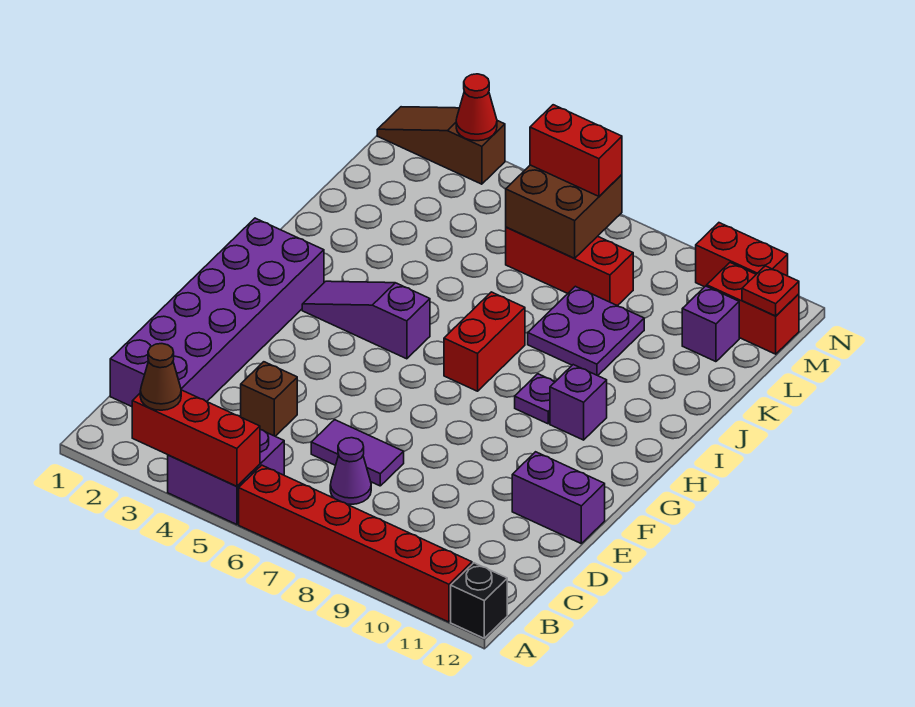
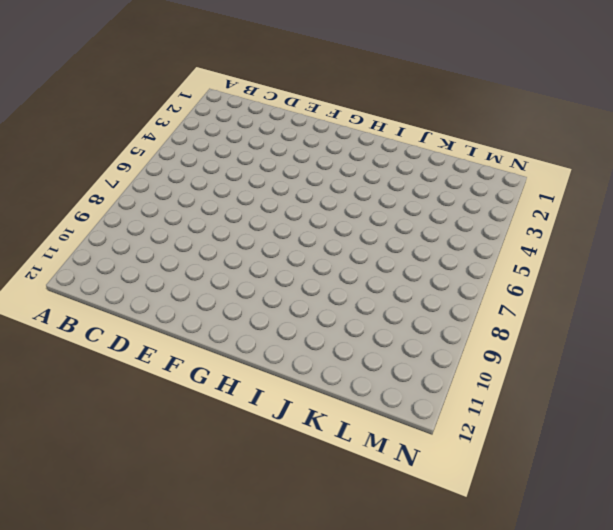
none -> purple brick A4:B5 level 1
none -> red brick A6:A11 level 1
none -> black brick A12 level 1

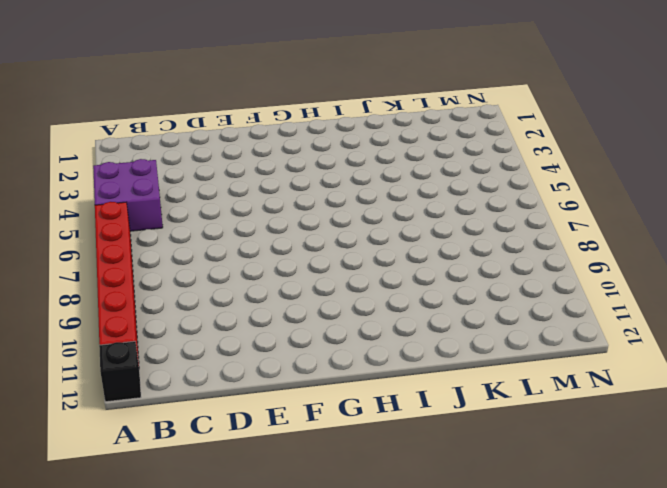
none -> purple brick C1:H2 level 1
none -> purple cone C7 level 1
none -> brown brick D4 level 1

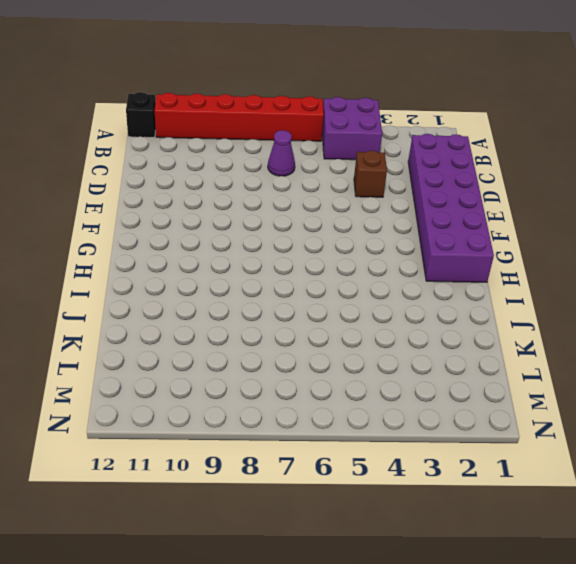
none -> purple tile D6:D7 level 1
none -> purple brick E11:E12 level 1
none -> purple slope H3:H5 level 1 top 5

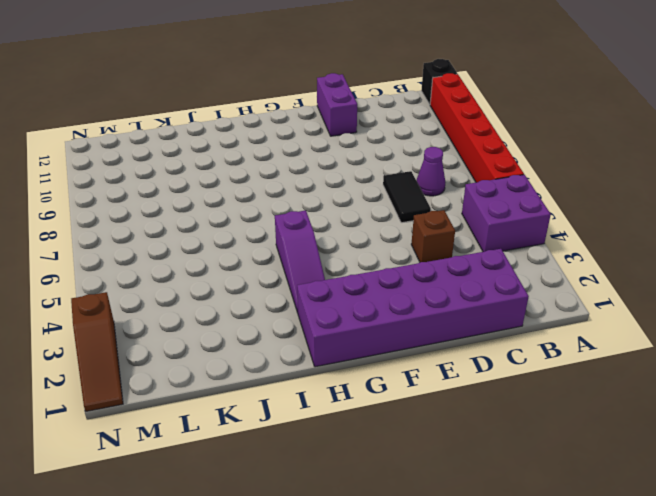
black tile D6:D7 level 1 -> purple tile D6:D7 level 1
none -> red brick H7:I7 level 1
none -> purple plate H9 level 1
none -> purple brick H10 level 1

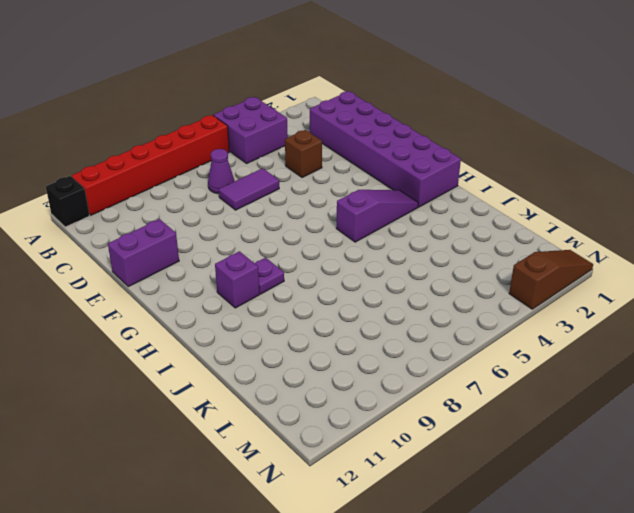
none -> red brick H7:I7 level 1
none -> purple plate J8:K9 level 1
none -> red brick L6:L8 level 1

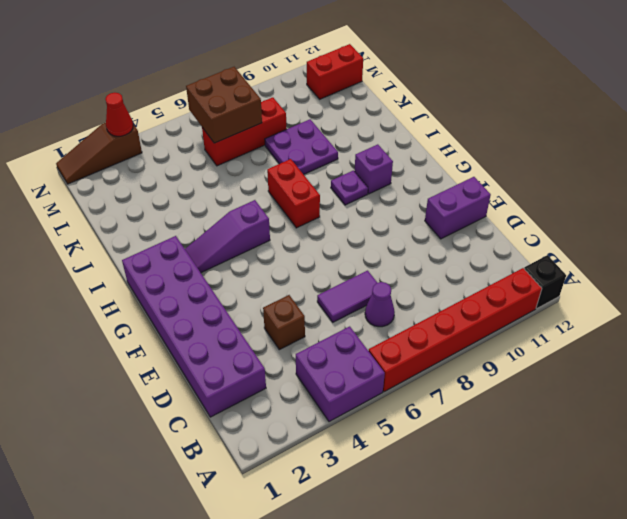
none -> purple brick L11 level 1
none -> red brick N10:N11 level 1
none -> red brick A3:A5 level 2

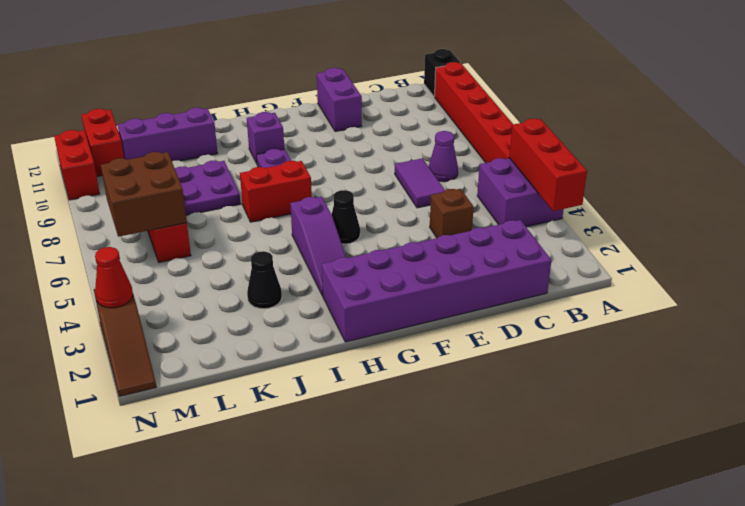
black cone G5 level 1 -> none
black cone J3 level 1 -> none
purple brick J11:L11 level 1 -> purple brick L11 level 1
none -> red plate M12 level 2
none -> brown cone A3 level 3
none -> red brick M6:M7 level 3

